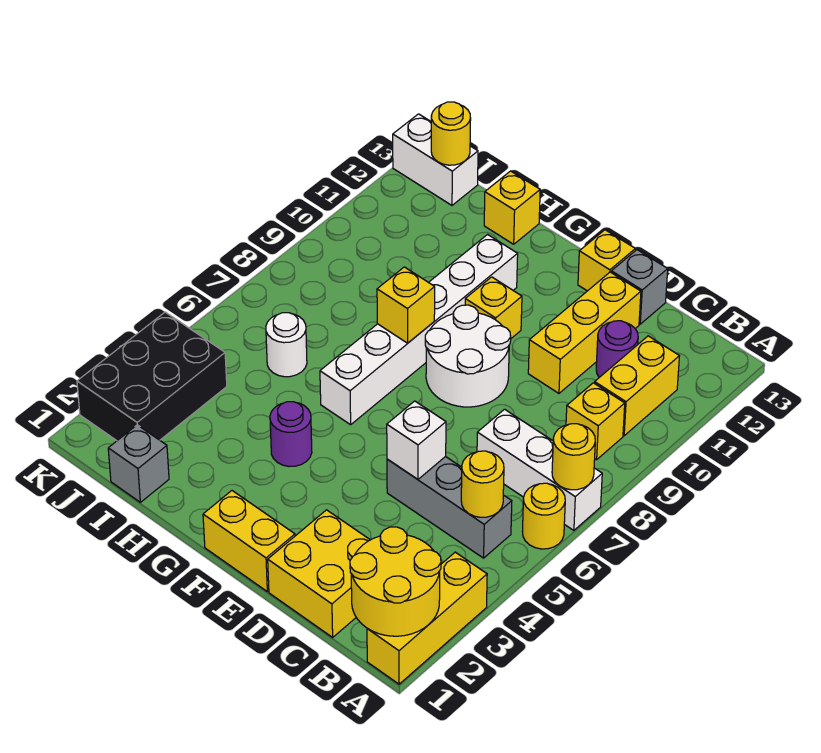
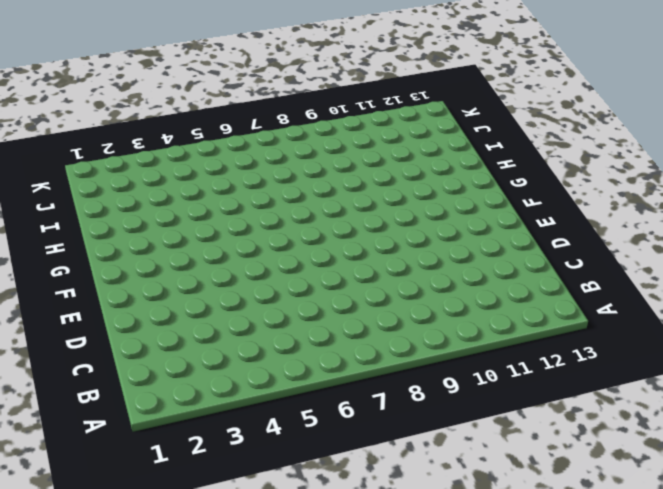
none -> yellow brick A1:A3 level 1
none -> yellow round brick A6 level 1
none -> white brick A7:C7 level 1

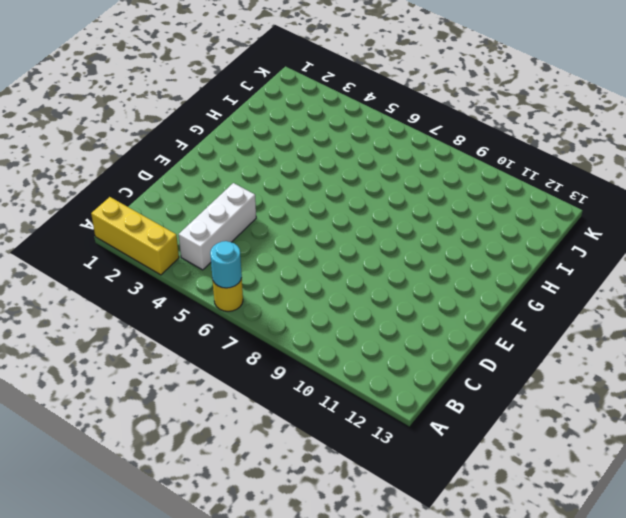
cyan round brick A6 level 2 -> none
white brick B4:D4 level 1 -> white brick A7:C7 level 1
none -> grey brick B5:D5 level 1
none -> yellow brick B9 level 1
none -> yellow brick B10:B11 level 1

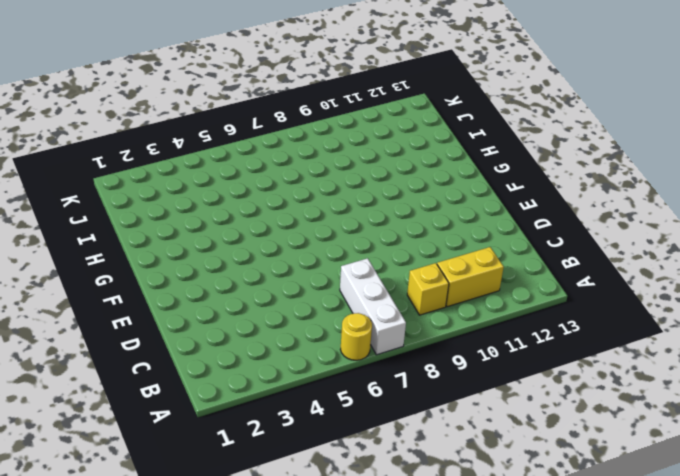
none -> yellow brick A1:A3 level 1
none -> grey brick B5:D5 level 1
none -> yellow brick C1:D2 level 1

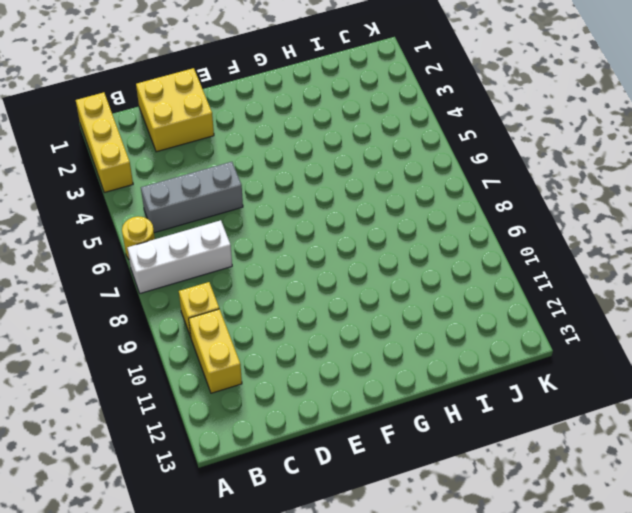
none -> purple round brick C11 level 1
none -> yellow brick D10:D12 level 1
none -> grey brick D13 level 1

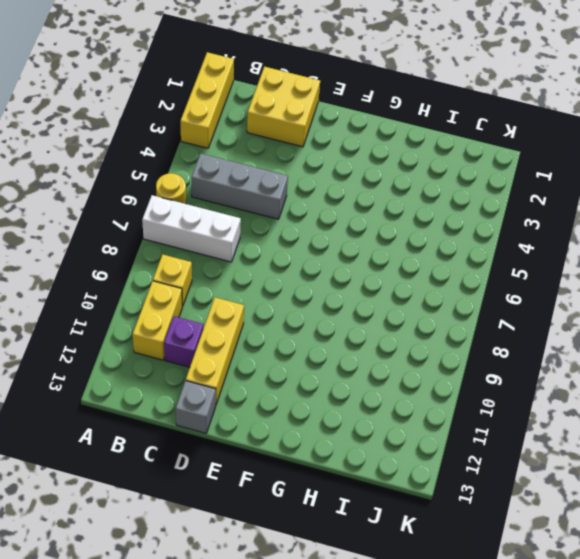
purple brick C11 level 1 -> purple round brick C11 level 1
none -> yellow brick E1:F1 level 1
none -> white round brick E8:F9 level 1
none -> yellow brick E13 level 1

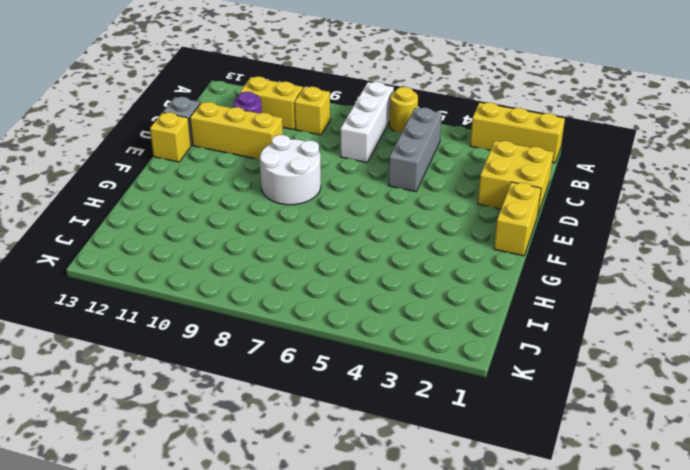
none -> yellow brick F10 level 1
none -> purple round brick G4 level 1
none -> white brick G6:G11 level 1

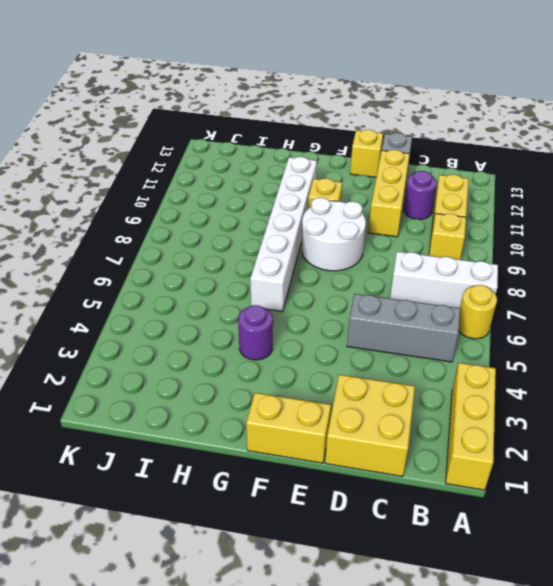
none -> yellow brick H13 level 1
none -> grey brick I1 level 1
none -> white round brick I6 level 1

